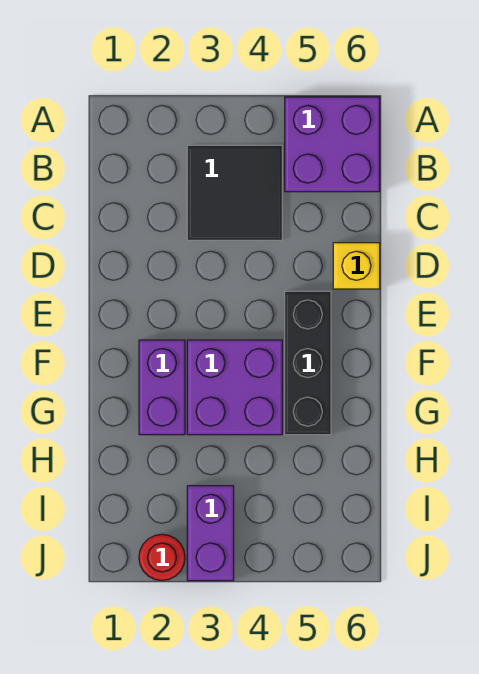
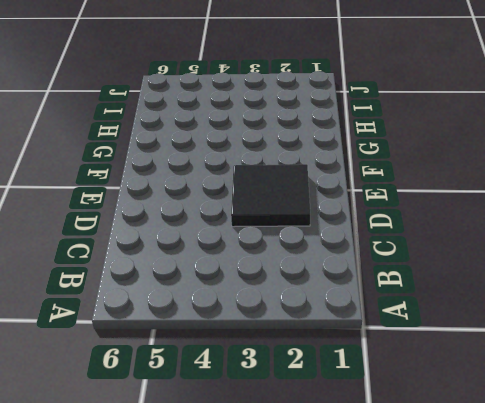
black tile D2:E3 level 1 -> black tile B3:C4 level 1
none -> purple brick A5:B6 level 1
none -> yellow brick D6 level 1

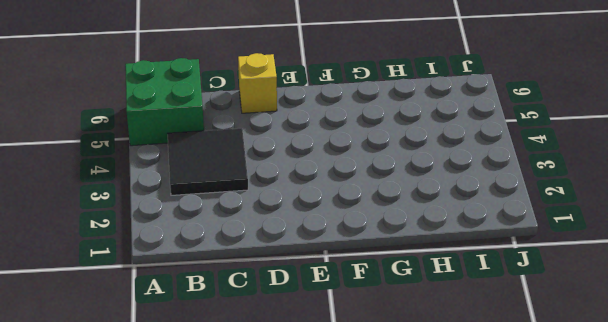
green brick A5:B6 level 1 -> purple brick A5:B6 level 1
none -> black brick E5:G5 level 1
none -> purple brick F2:G2 level 1

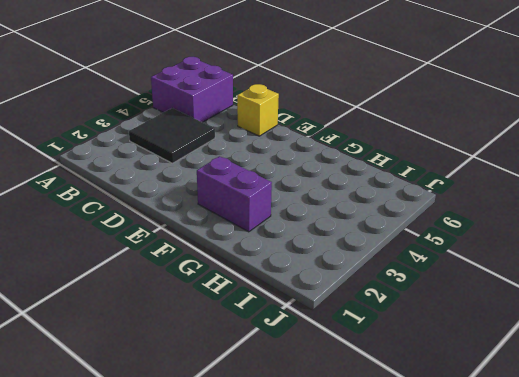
none -> black brick E5:G5 level 1
none -> purple brick F3:G4 level 1

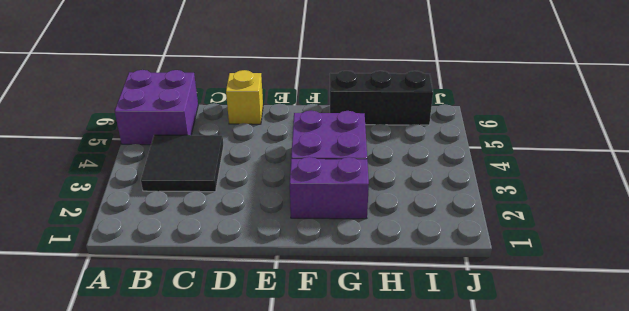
black brick G6:I6 level 1 -> black brick E5:G5 level 1
none -> purple brick I3:J3 level 1
none -> red round brick J2 level 1

